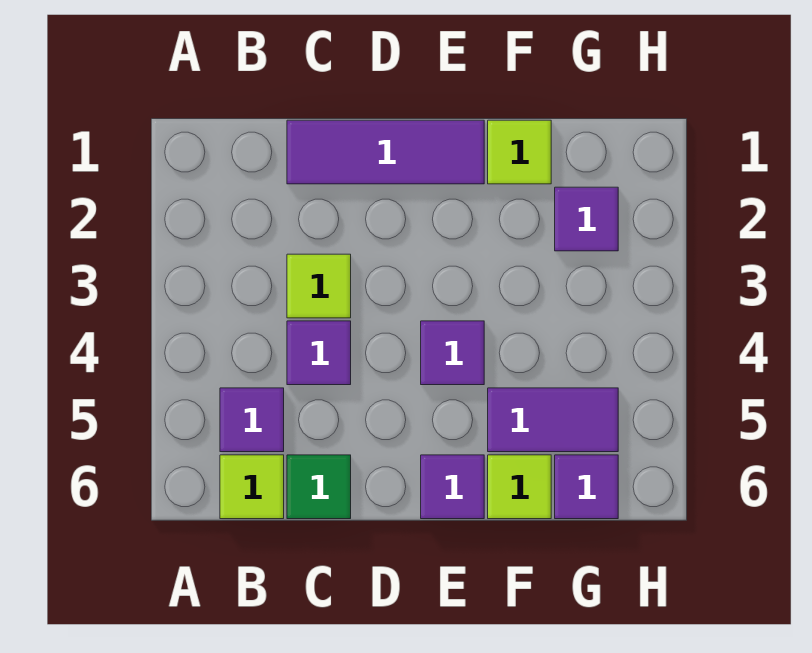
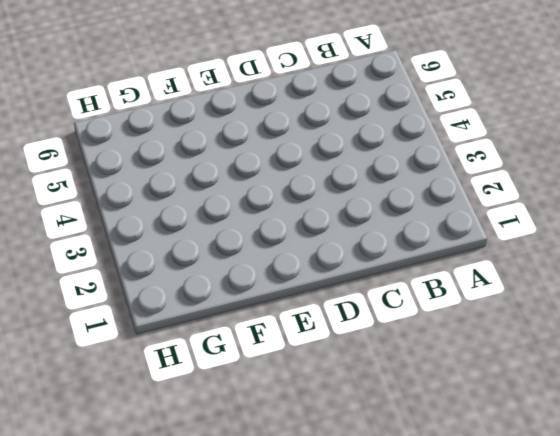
none -> purple tile B5 level 1
none -> lime tile B6 level 1
none -> purple tile C1:E1 level 1

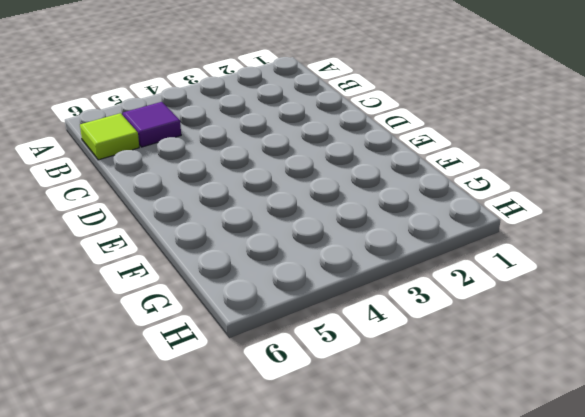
none -> purple tile C1:E1 level 1
none -> lime tile C3 level 1
none -> purple tile C4 level 1

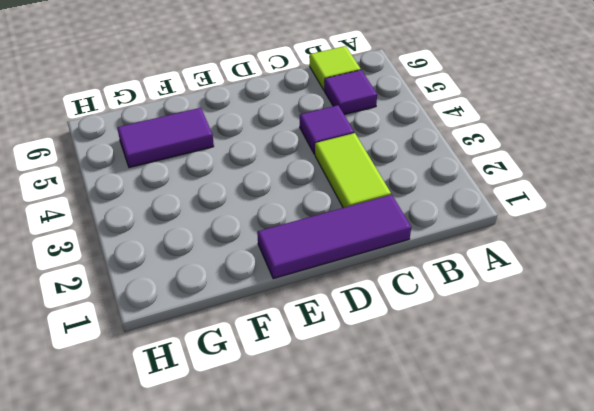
lime tile C2:C3 level 1 -> lime tile C3 level 1
none -> green tile C6 level 1
none -> purple tile E4 level 1
none -> purple tile E6 level 1

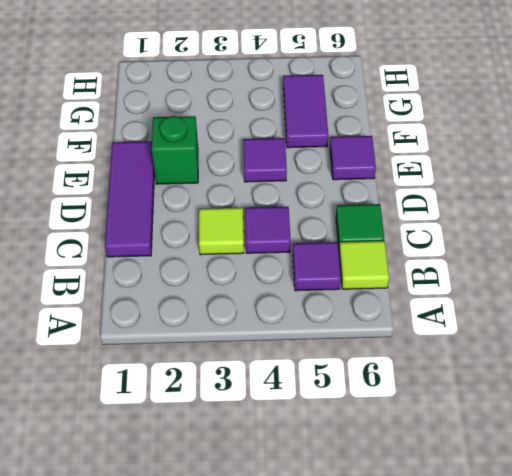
green brick E2 level 1 -> none
none -> lime tile F1 level 1
none -> lime tile F6 level 1
none -> purple tile G2 level 1

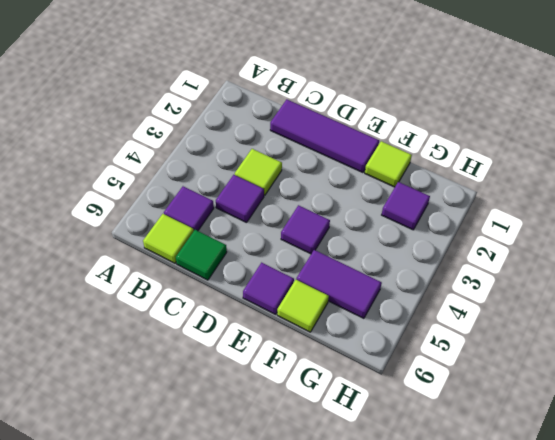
none -> purple tile G6 level 1

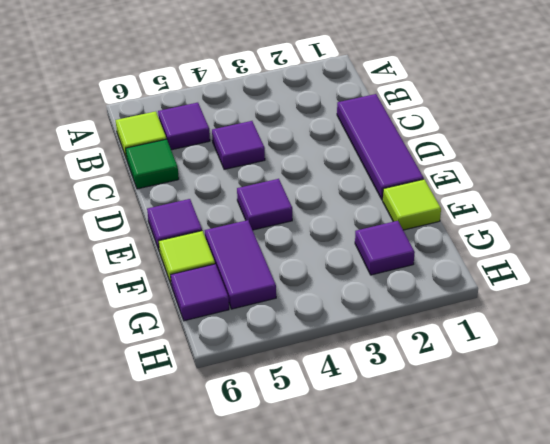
none -> lime tile C3 level 1

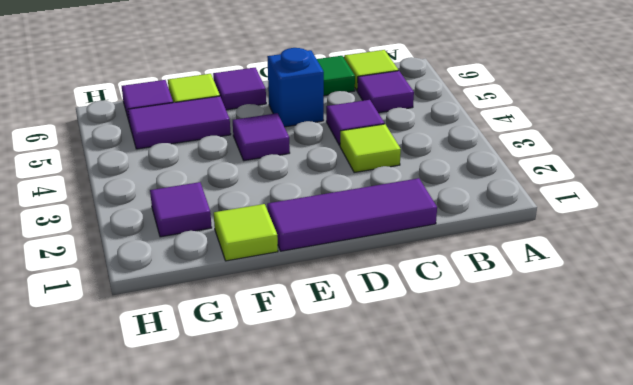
blue brick D5 level 1 -> none

